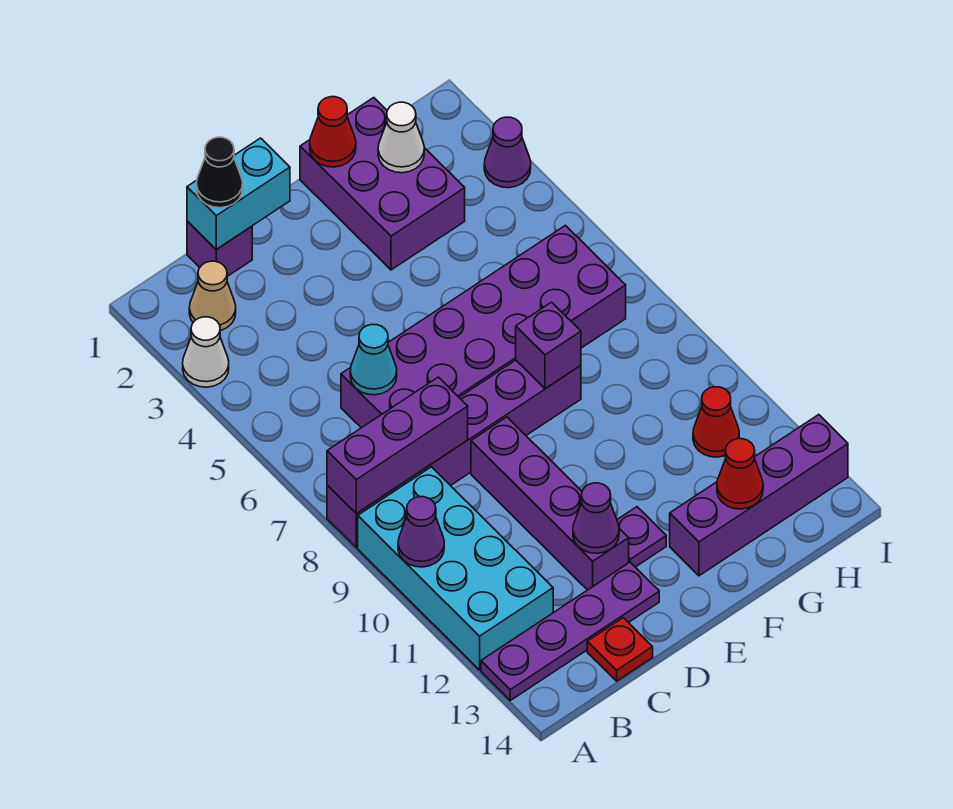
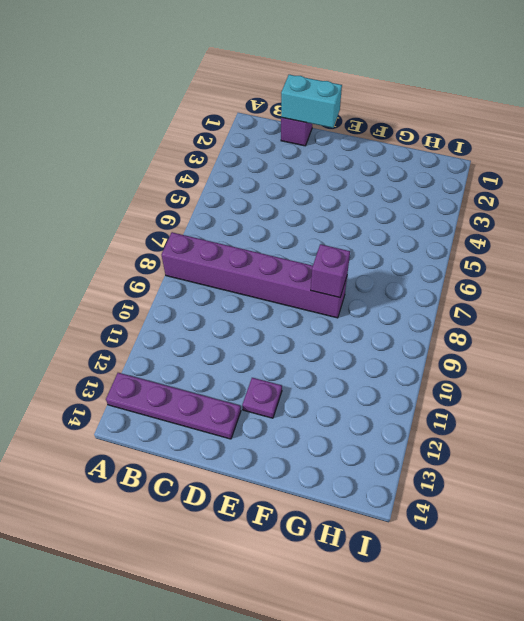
none -> white cone A3 level 1
none -> cyan brick A9:B12 level 1
none -> tan cone B2 level 1

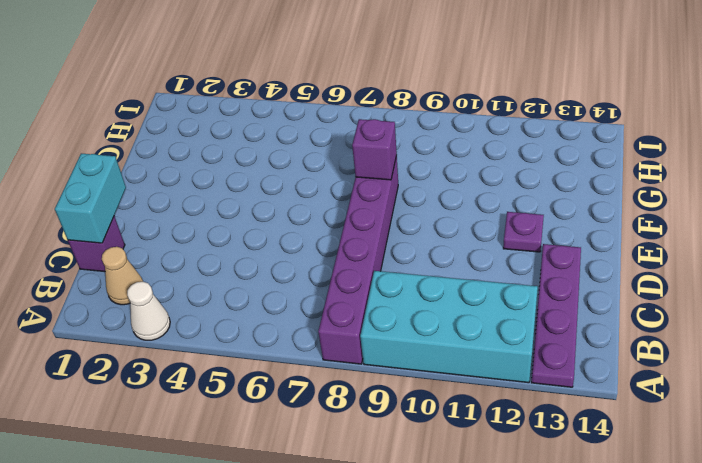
none -> purple brick C6:H7 level 1
none -> red plate C14 level 1
none -> purple brick D9:D12 level 1

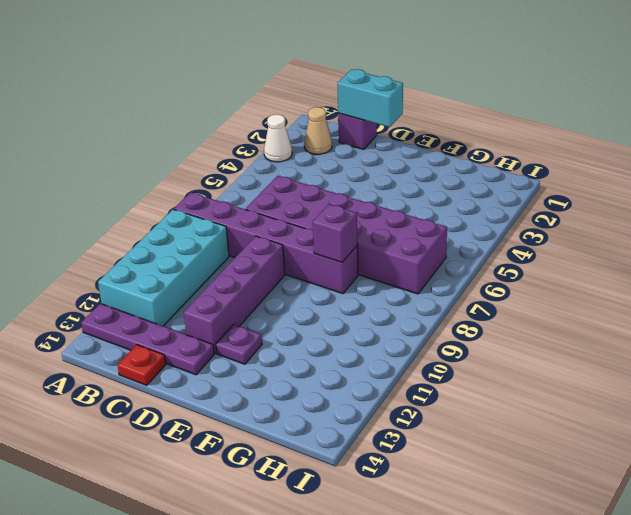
none -> purple brick F1:G3 level 1
none -> purple brick F13:I13 level 1
none -> red cone H11 level 1

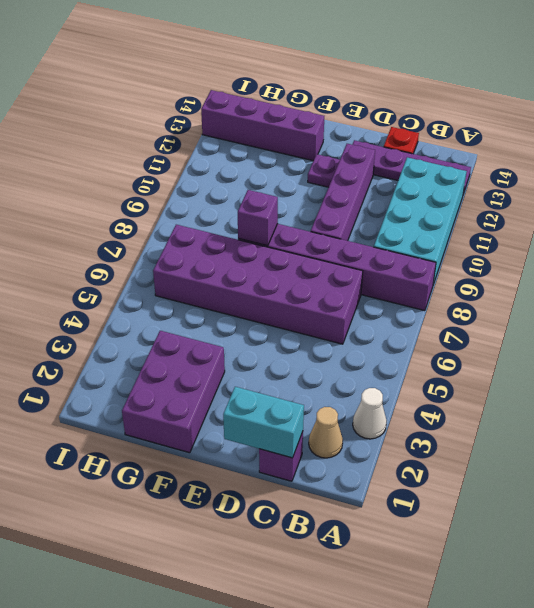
none -> red cone H11 level 1
none -> purple cone I3 level 1
none -> purple brick A8:C8 level 2

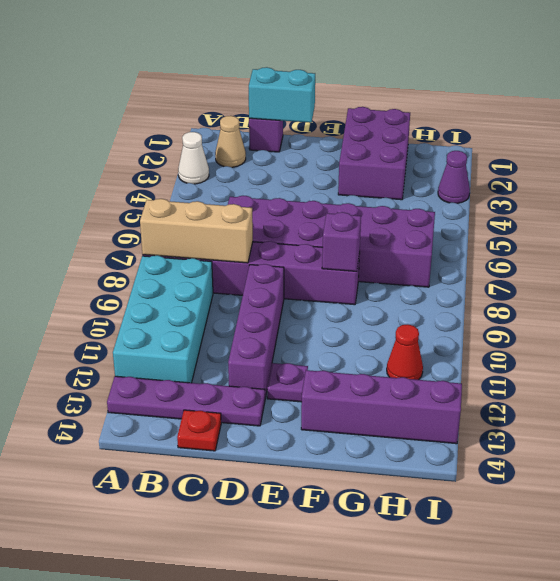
tan brick A8:C8 level 2 -> purple brick A8:C8 level 2
none -> purple cone A10 level 2
none -> cyan cone C6 level 2
none -> purple cone D12 level 2

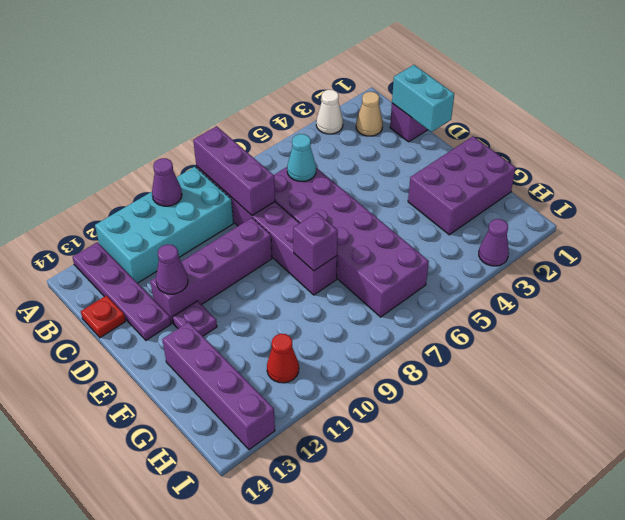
none -> red cone F1 level 2
none -> white cone G2 level 2
none -> red cone G13 level 2

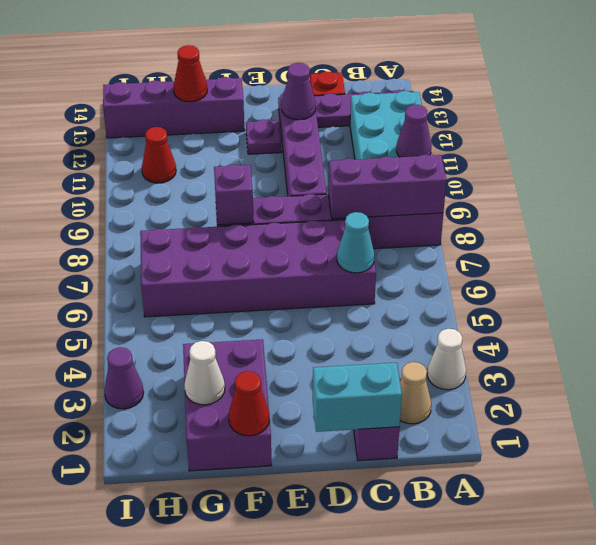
none -> black cone C1 level 3

